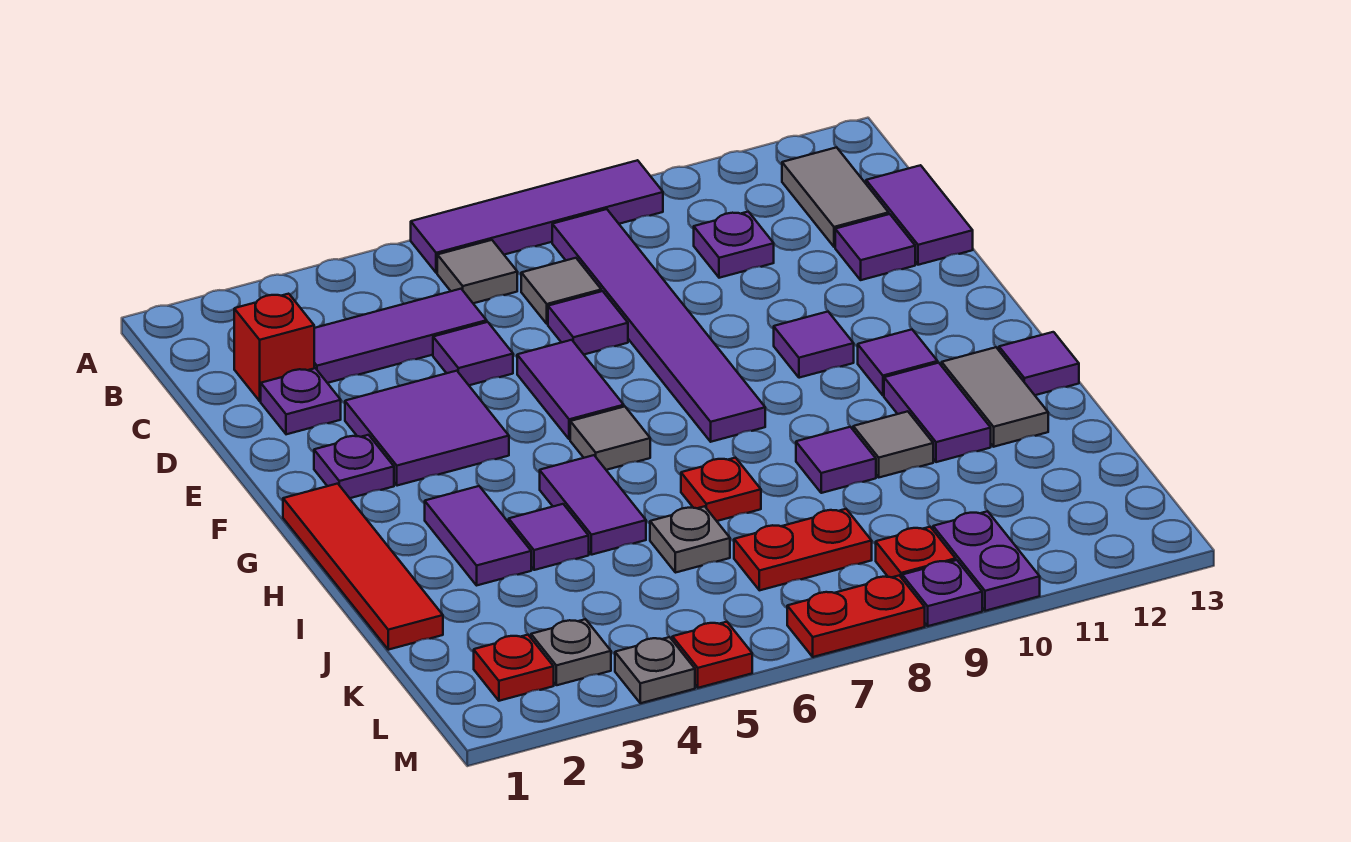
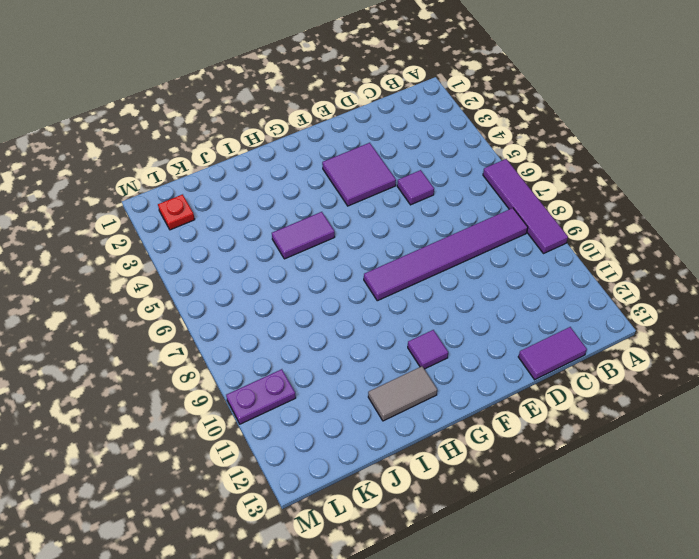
none -> grey tile B6 level 1
none -> grey tile B12:C12 level 1
none -> red brick C2 level 1
none -> purple tile C3:C5 level 1

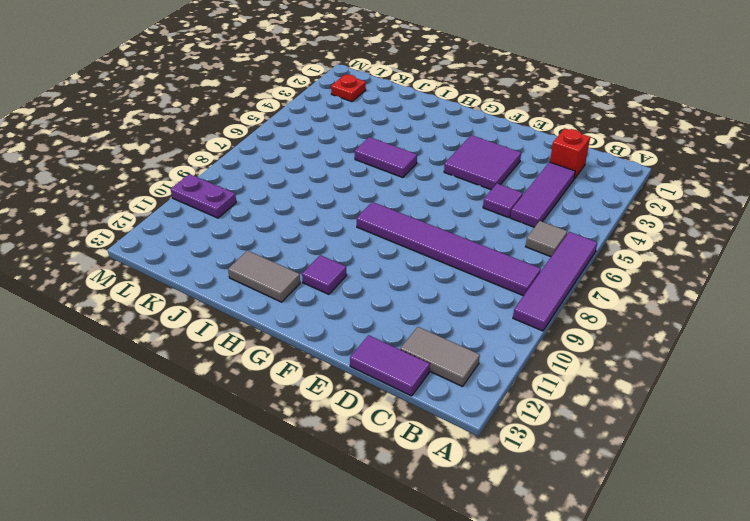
none -> grey tile C7 level 1
none -> purple plate C10 level 1
none -> purple plate D2 level 1
none -> purple tile D7 level 1

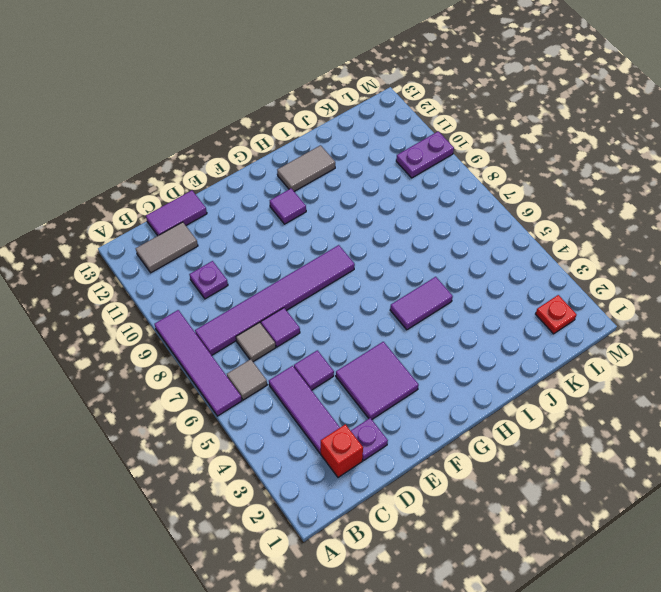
none -> purple tile D12 level 1
none -> purple tile E6:F6 level 1
none -> purple plate F2 level 1
none -> purple tile F10 level 1

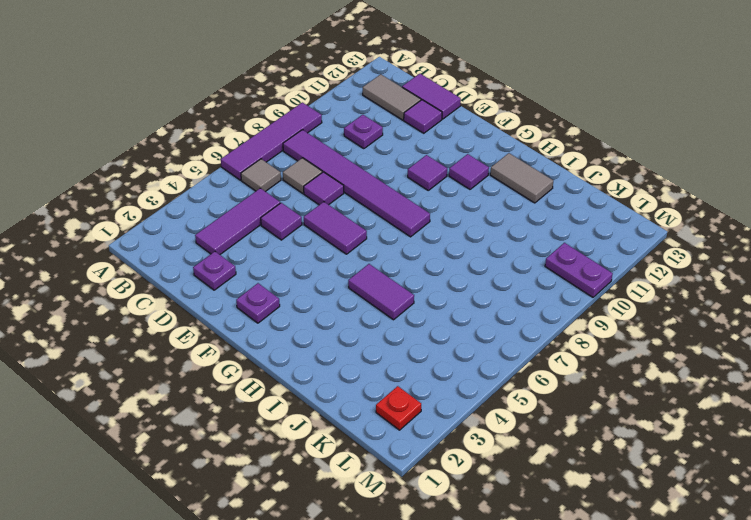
none -> red brick C2 level 1
none -> purple tile E3:F4 level 1
none -> red tile G1:J1 level 1
none -> grey tile G6 level 1

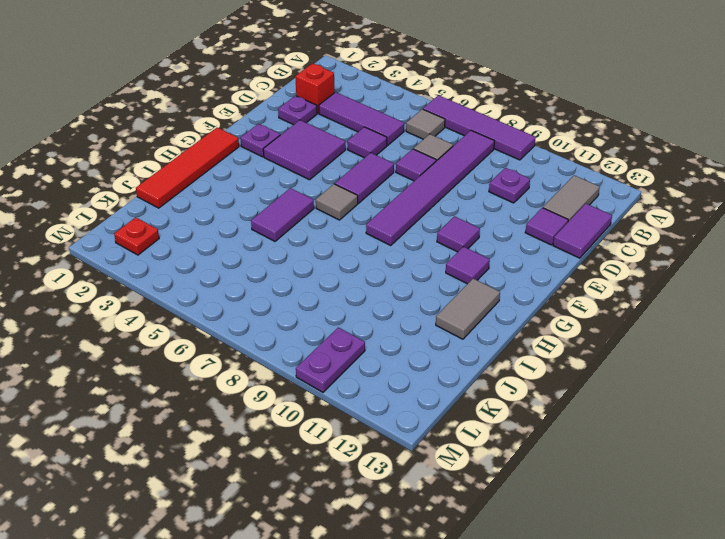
none -> purple tile H3:I3 level 1
none -> purple tile H11:I11 level 1
none -> purple tile H13 level 1
none -> purple tile I4 level 1

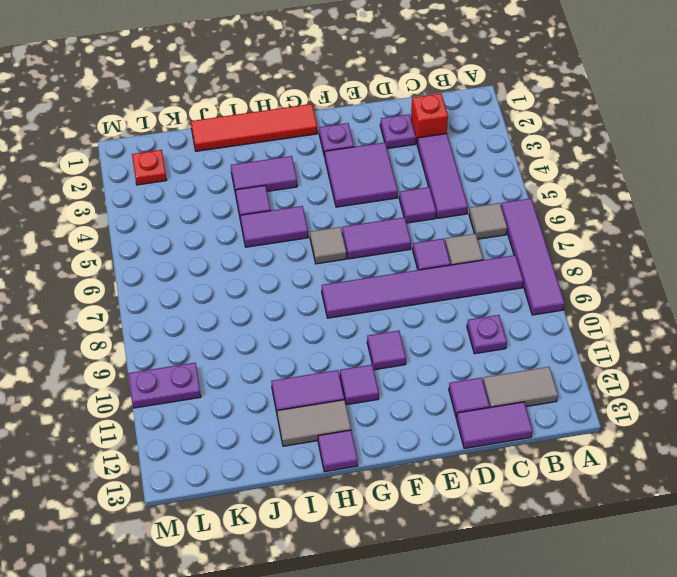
none -> red plate I7 level 1
none -> purple tile I9 level 1
none -> grey tile I10 level 1
none -> grey plate J6 level 1

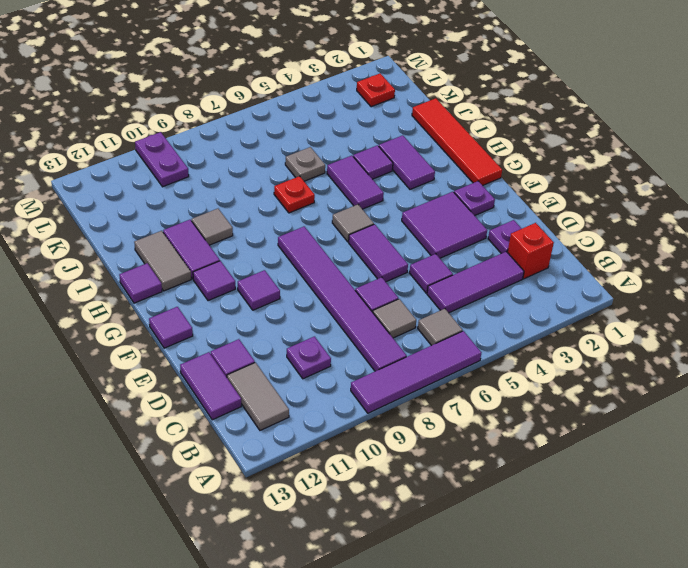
purple tile F13 level 1 -> purple tile I9 level 1
none -> red plate K7:K8 level 1
none -> grey plate L3 level 1
none -> red plate L9 level 1
none -> grey plate M4 level 1

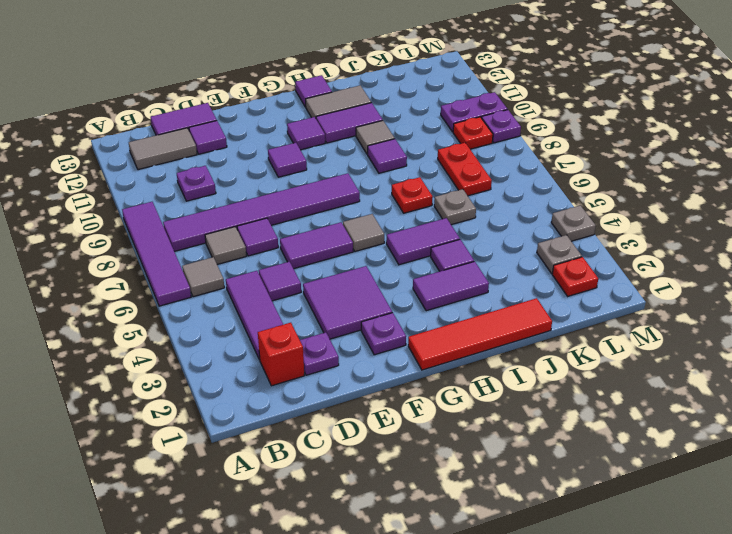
none -> red plate M5 level 1
none -> red plate M7:M8 level 1

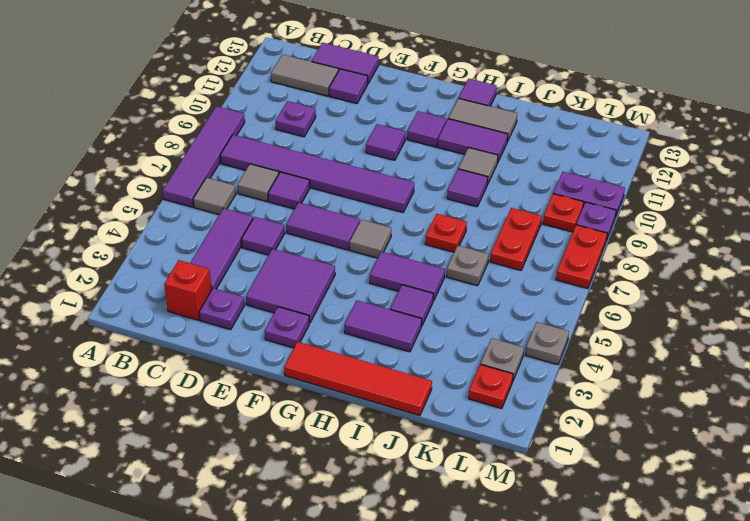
none -> red plate M5 level 1

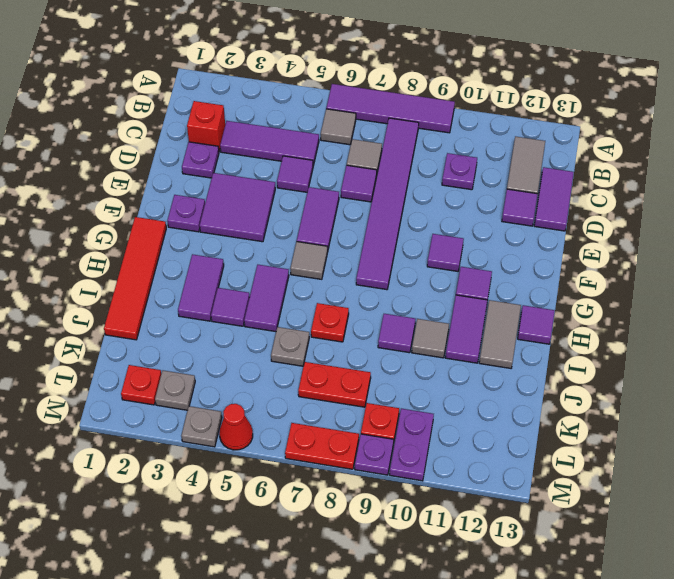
red cone M5 level 1 -> red plate M5 level 1

